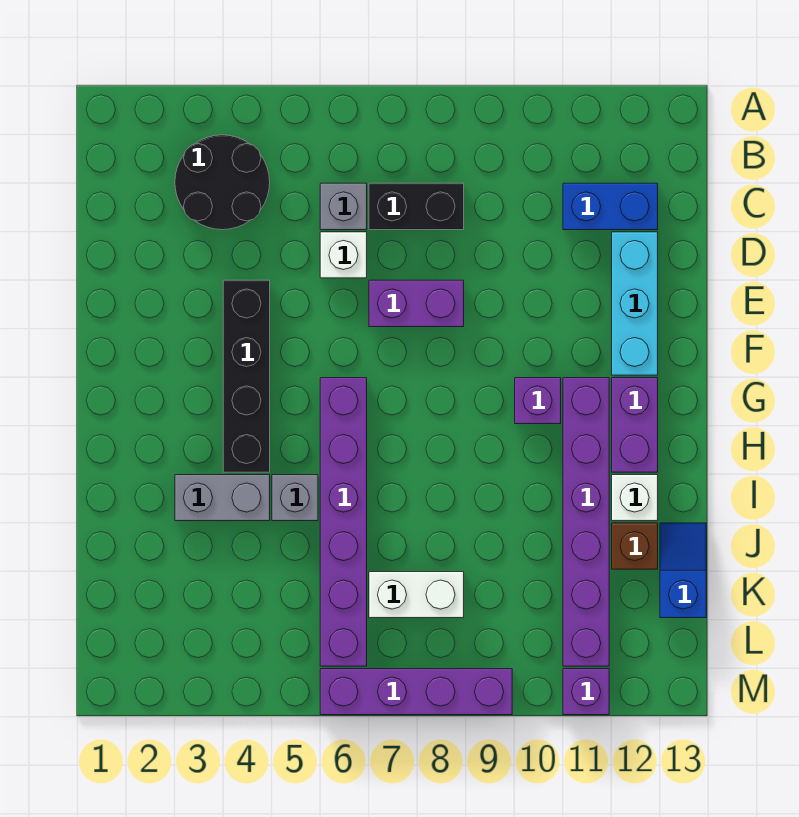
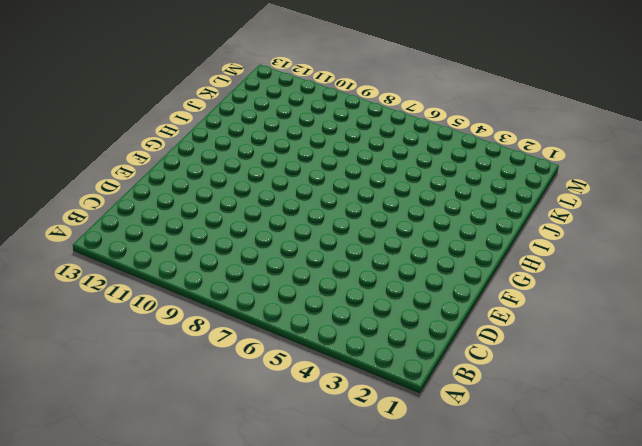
none -> black round brick B3:C4 level 1
none -> grey brick C6 level 1
none -> black brick C7:C8 level 1

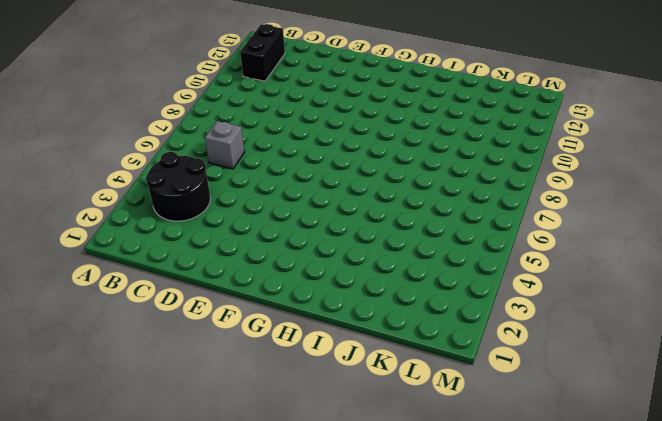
black brick B11:B12 level 1 -> black brick C7:C8 level 1
none -> blue brick C11:C12 level 1
none -> white brick D6 level 1
none -> cyan brick D12:F12 level 1

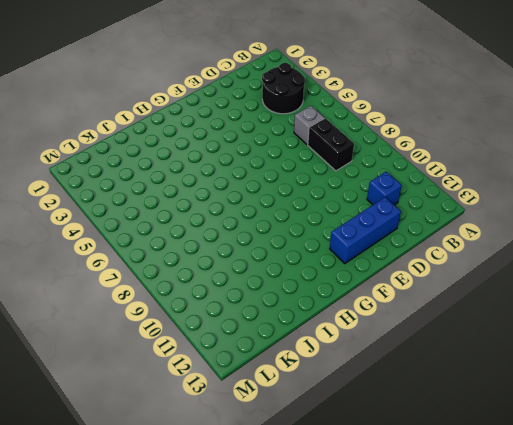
blue brick C11 level 1 -> blue brick C11:C12 level 1
blue brick D12:F12 level 1 -> cyan brick D12:F12 level 1
none -> white brick D6 level 1
none -> black brick E4:H4 level 1
none -> purple brick E7:E8 level 1

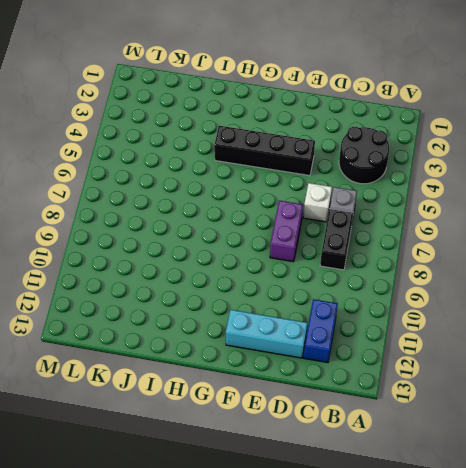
none -> purple brick G6:L6 level 1
none -> purple brick G10 level 1
none -> purple brick G11:L11 level 1

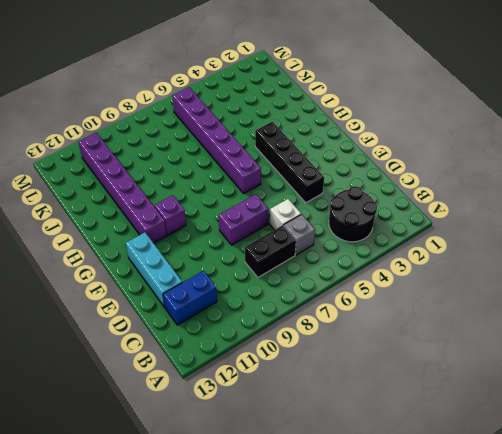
none -> purple brick G12:H12 level 1
none -> grey brick I3:I4 level 1
none -> grey brick I5 level 1

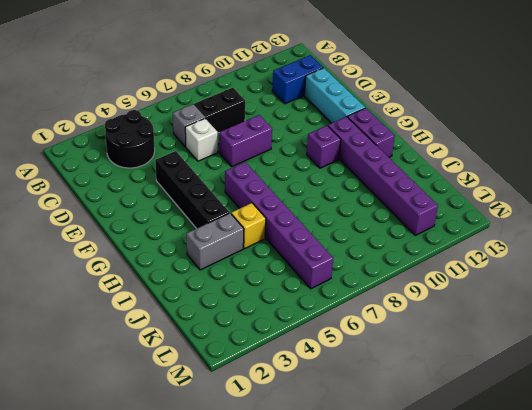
yellow brick I5 level 1 -> grey brick I5 level 1
none -> white brick I12 level 1
none -> brown brick J12 level 1
none -> blue slope J13:K13 level 1 top K

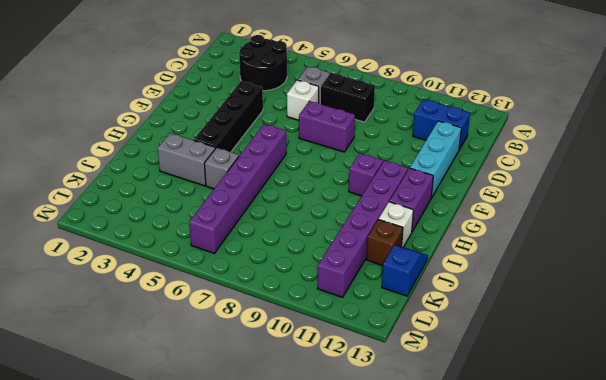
none -> white brick K7:K8 level 1
none -> purple brick M6:M9 level 1
none -> purple brick M11 level 1

